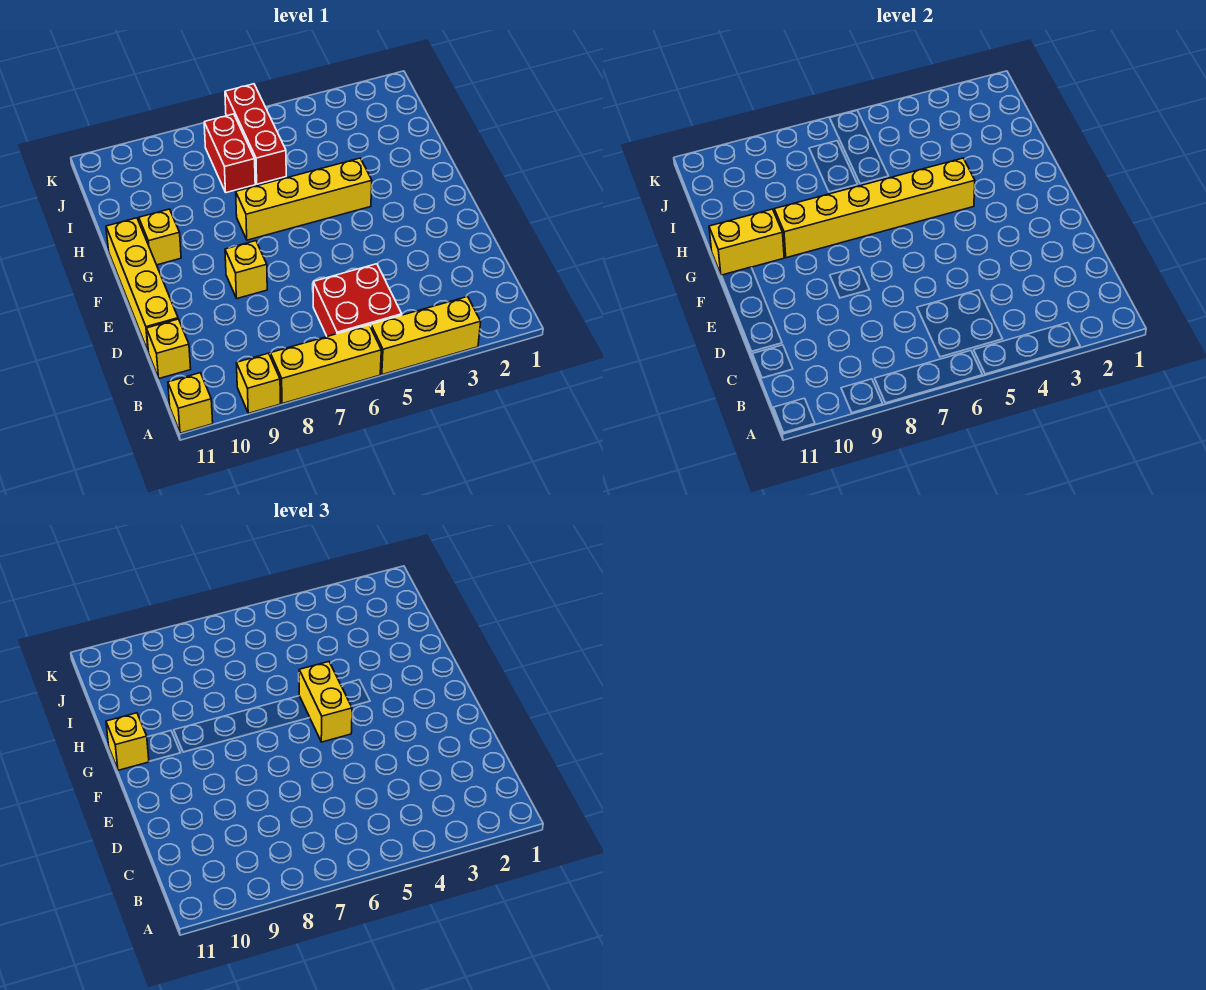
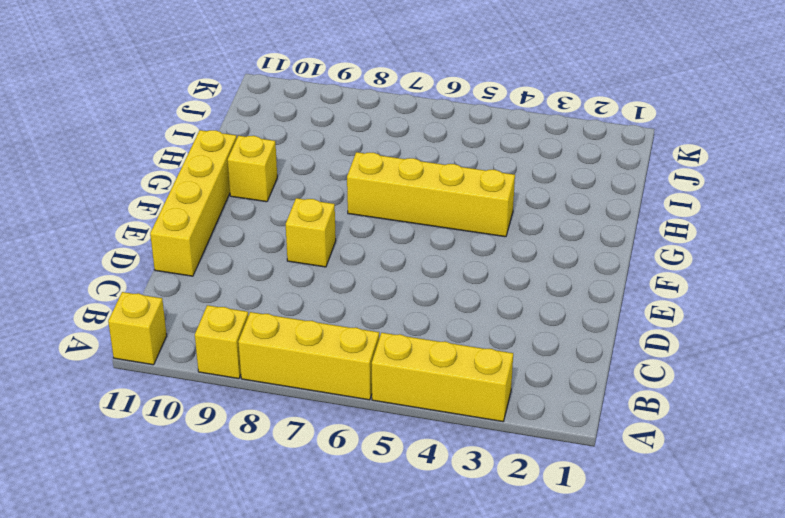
none -> red brick B5:C6 level 1
none -> yellow brick C11 level 1
none -> red brick I6:K6 level 1

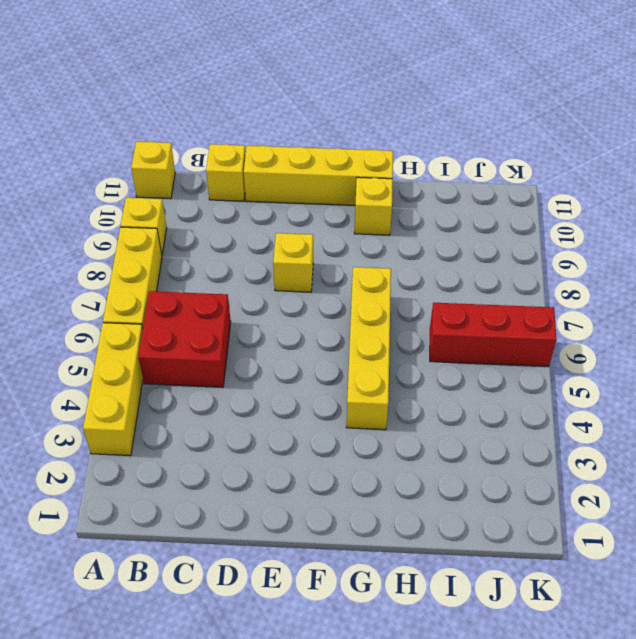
none -> red brick I7:J7 level 1
none -> yellow brick G4:G9 level 2
none -> yellow brick G10:G11 level 2

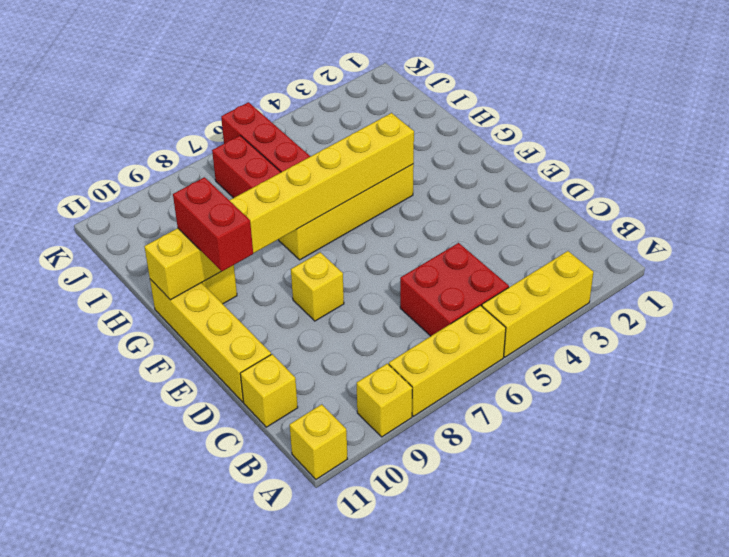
red brick F10:G10 level 3 -> none
none -> yellow brick F5:G5 level 3
none -> yellow brick G11 level 3

